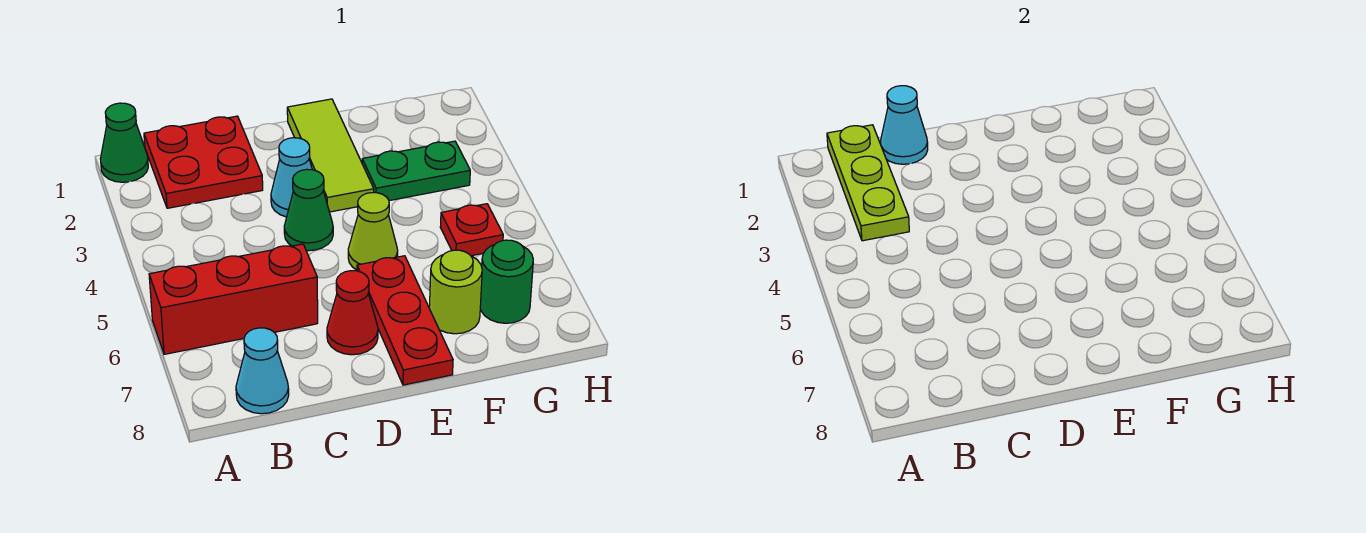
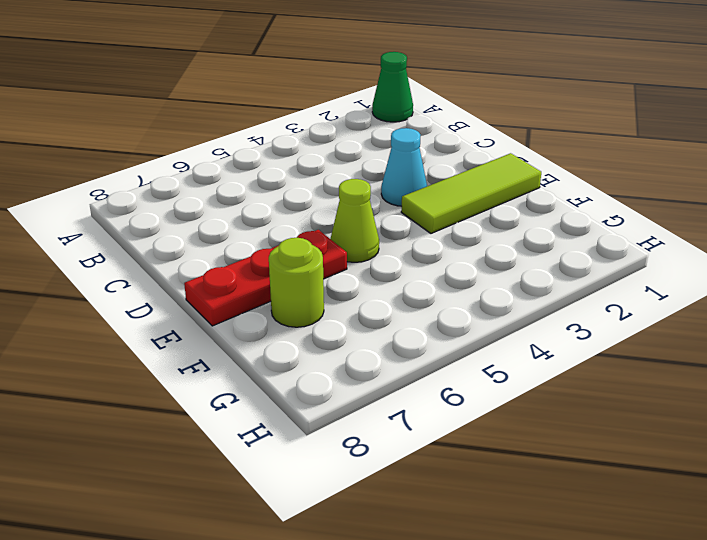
none -> red brick A6:C6 level 1
none -> red plate B1:C2 level 1
none -> cyan cone B8 level 1

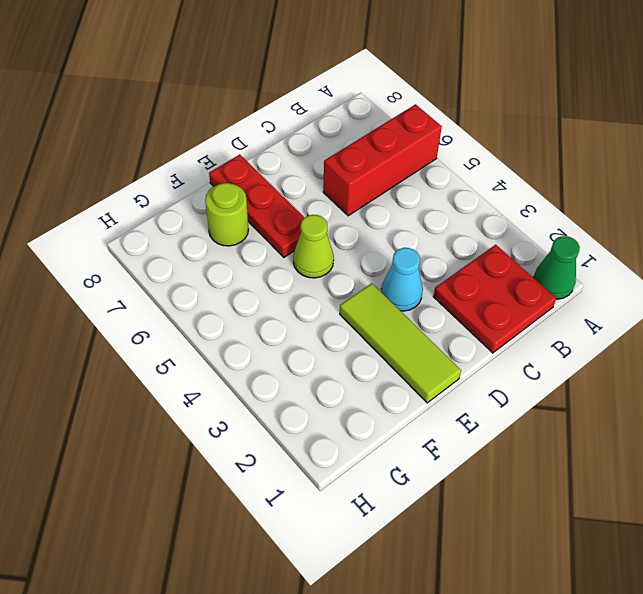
none -> cyan cone B8 level 1
none -> green cone D4 level 1
none -> red cone D7 level 1

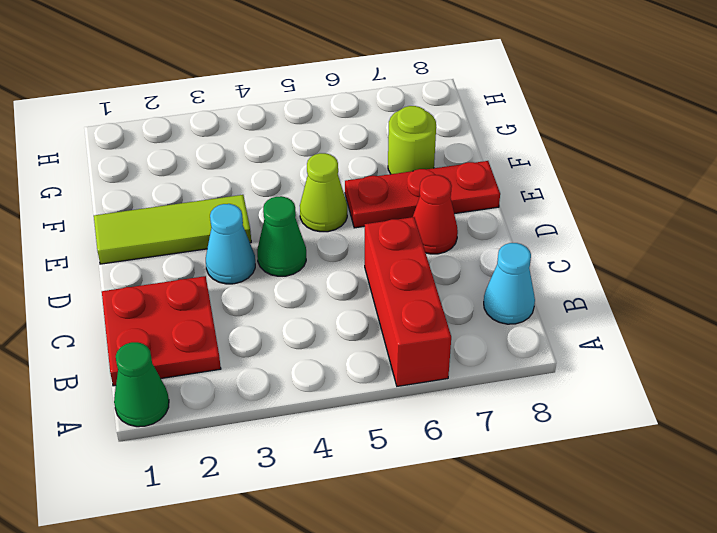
none -> green plate F3:G3 level 1
none -> red plate G5 level 1
none -> green round brick G7 level 1

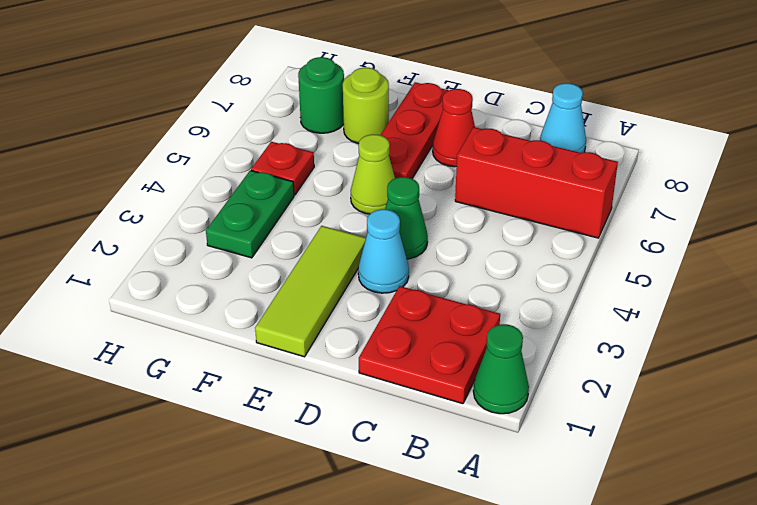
green plate G3:G4 level 1 -> green plate F3:G3 level 1
none -> lime plate B1:B3 level 2
none -> cyan cone C1 level 2

